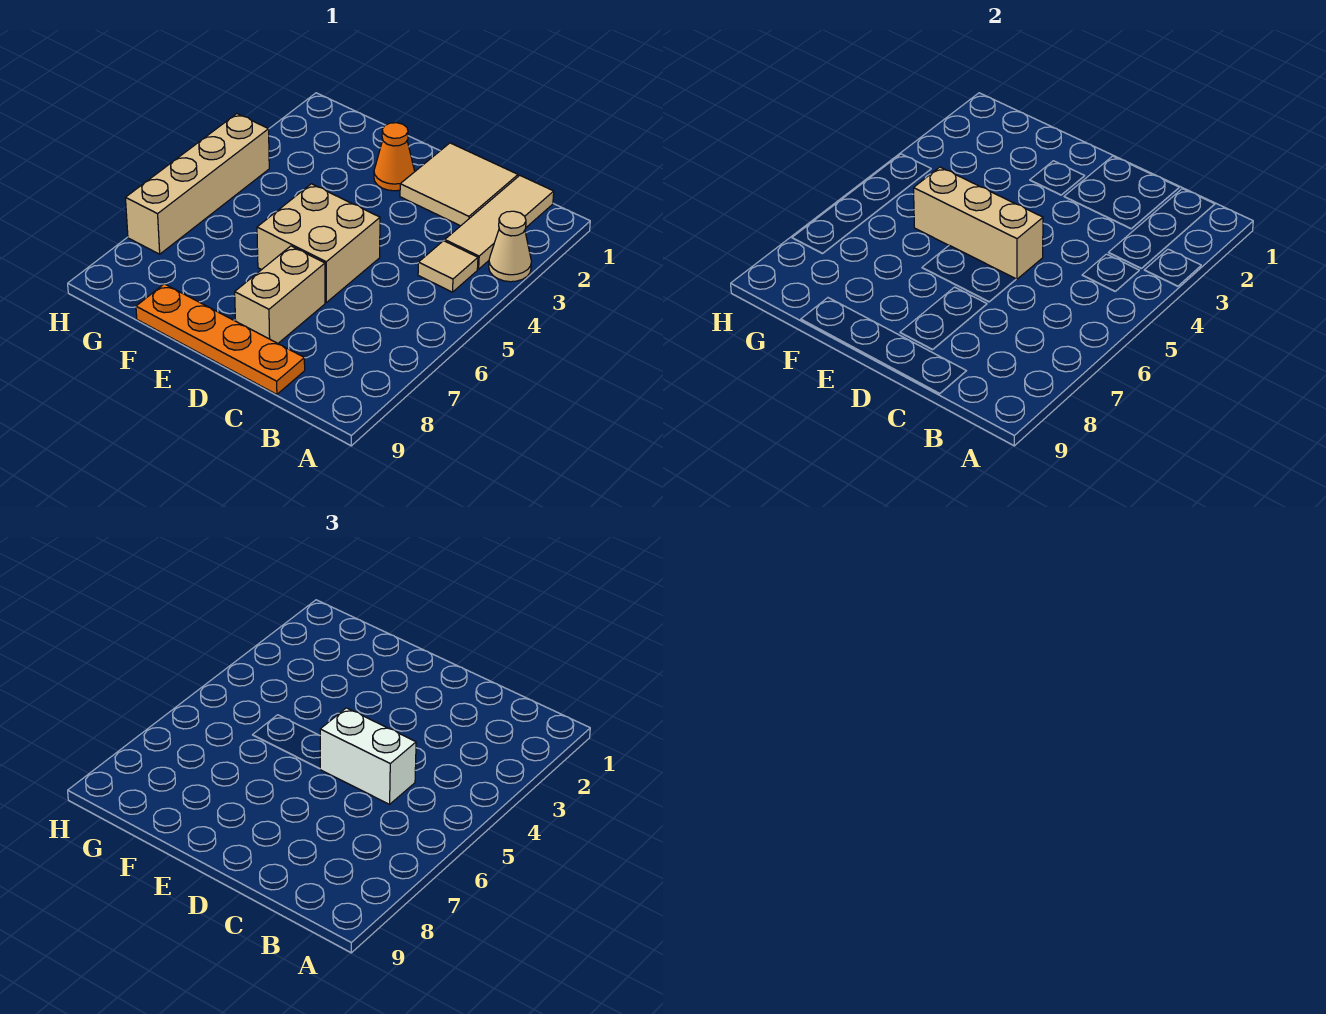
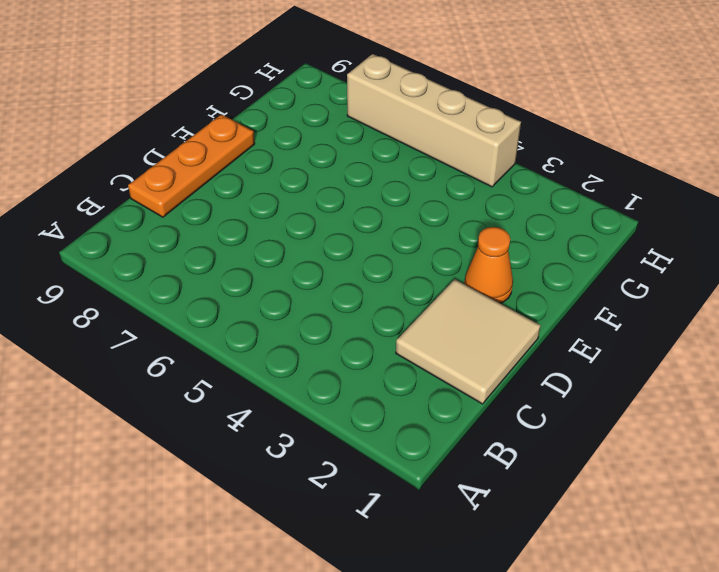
orange plate C9:E9 level 1 -> orange plate C9:F9 level 1
none -> tan cone A3 level 1
none -> tan tile B1:B3 level 1

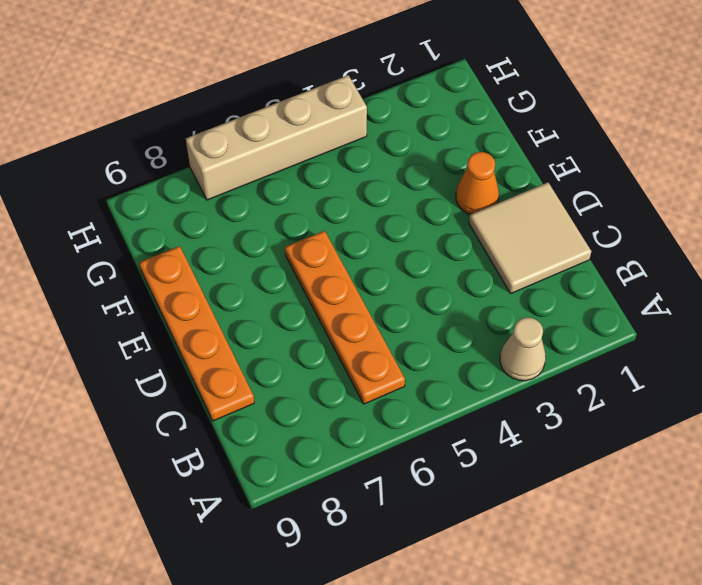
orange plate B6:E6 level 1 -> tan brick D5:E6 level 1
none -> tan tile B1:B3 level 1
none -> tan tile B4 level 1

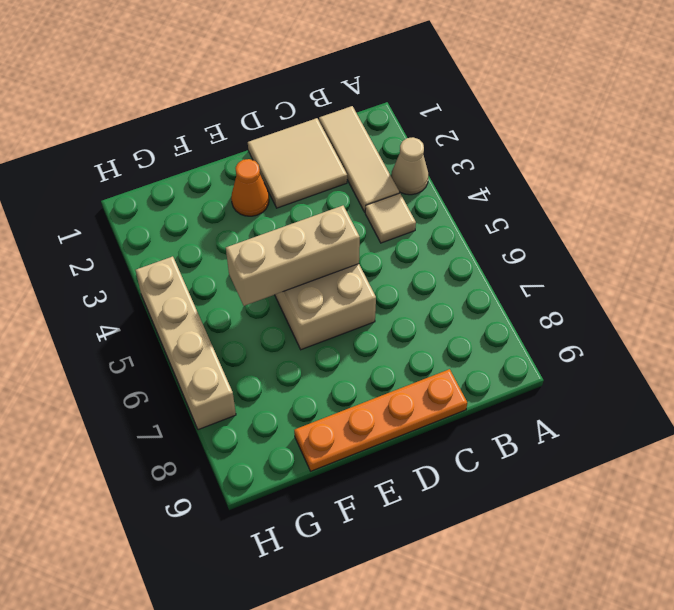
none -> tan brick D7:D8 level 1
none -> white brick C5:D5 level 3

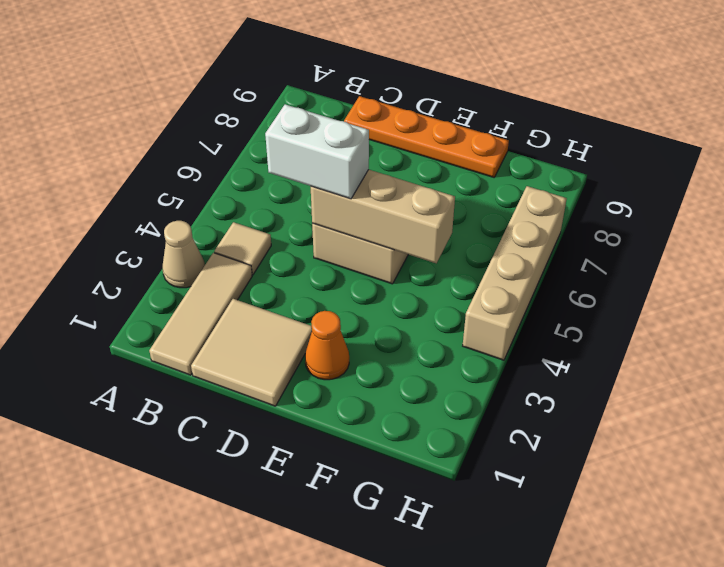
none -> tan brick D7:D8 level 1

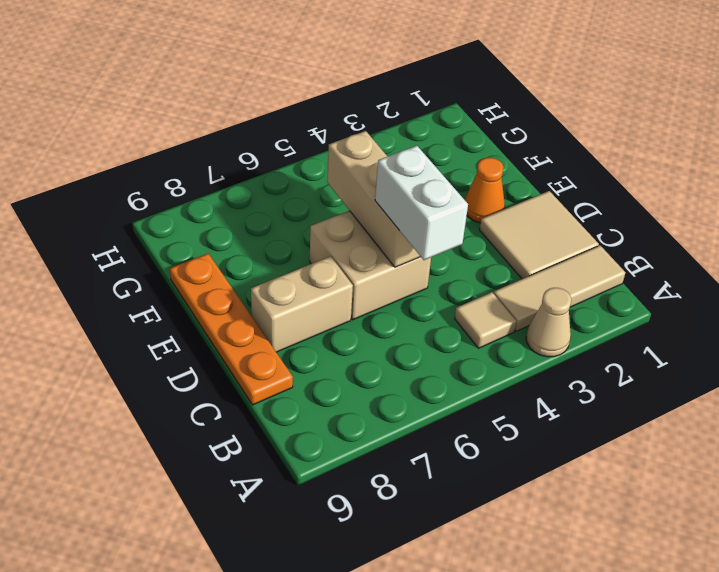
none -> tan brick H4:H7 level 1

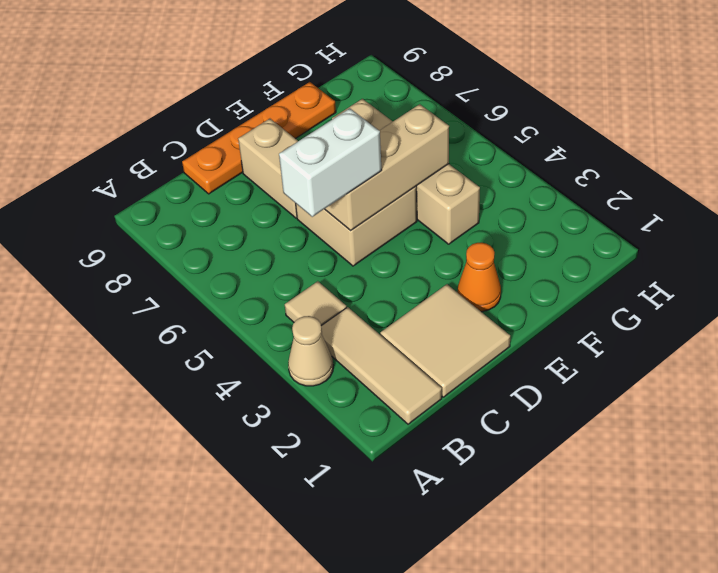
tan brick F4:F7 level 1 -> tan brick H4:H7 level 1

